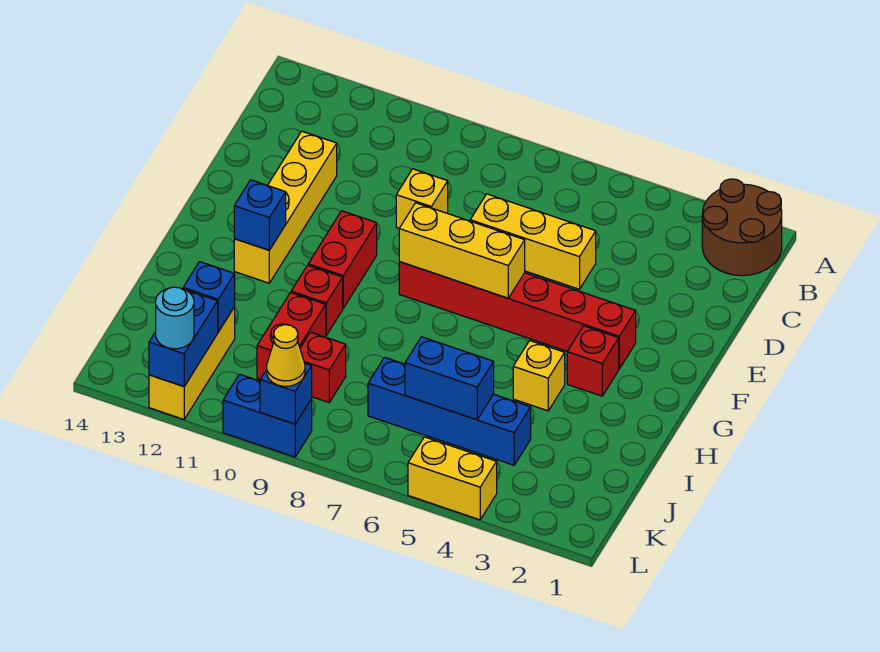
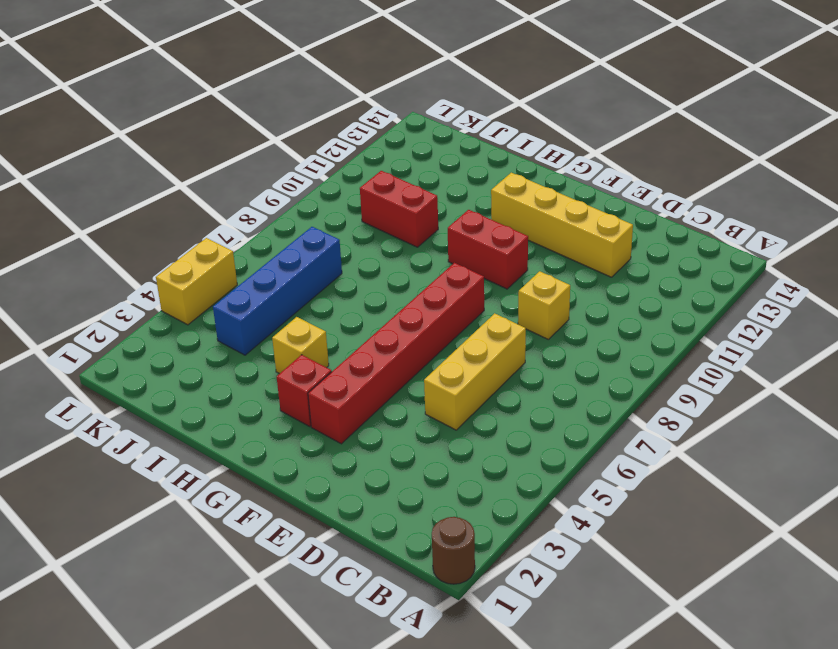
brown round brick A1 level 1 -> brown round brick A1:B2 level 1
none -> red brick H10 level 1
none -> red brick J9 level 1
none -> yellow brick J12:L12 level 1

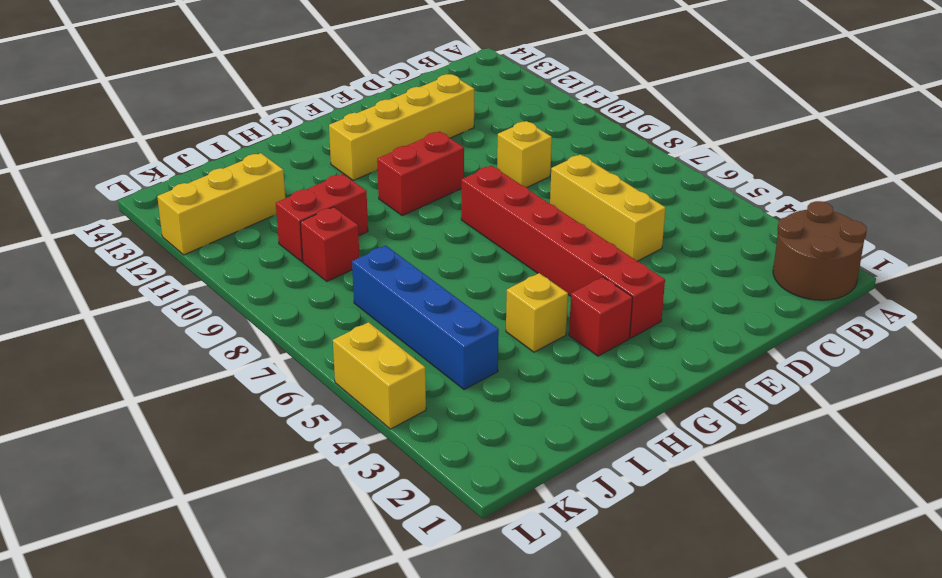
none -> red brick H10 level 1
none -> blue brick L9:L10 level 1
none -> yellow brick F6:F8 level 2

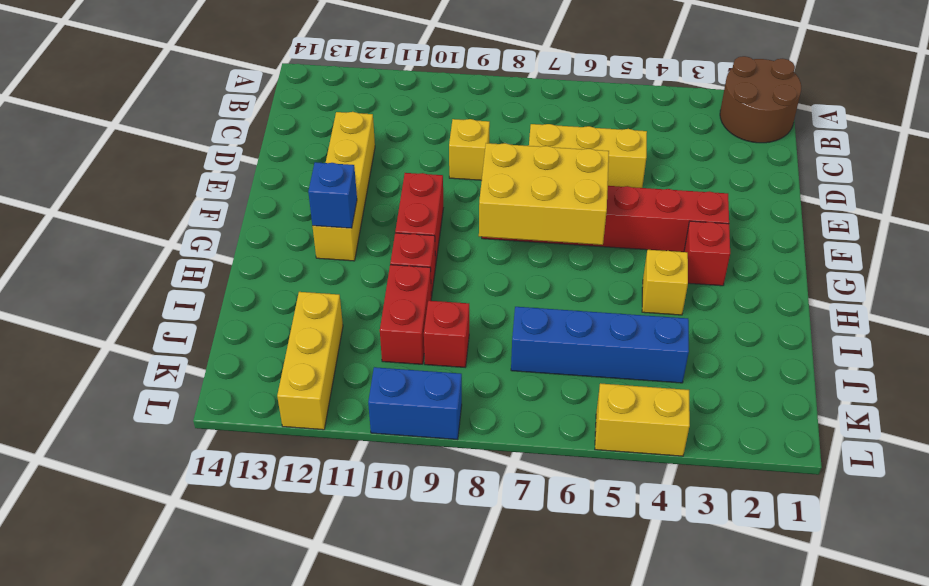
yellow brick F6:G8 level 2 -> yellow brick F6:F8 level 2
none -> blue brick J5:J6 level 2
none -> blue brick J12 level 2
none -> blue brick K12:L12 level 2

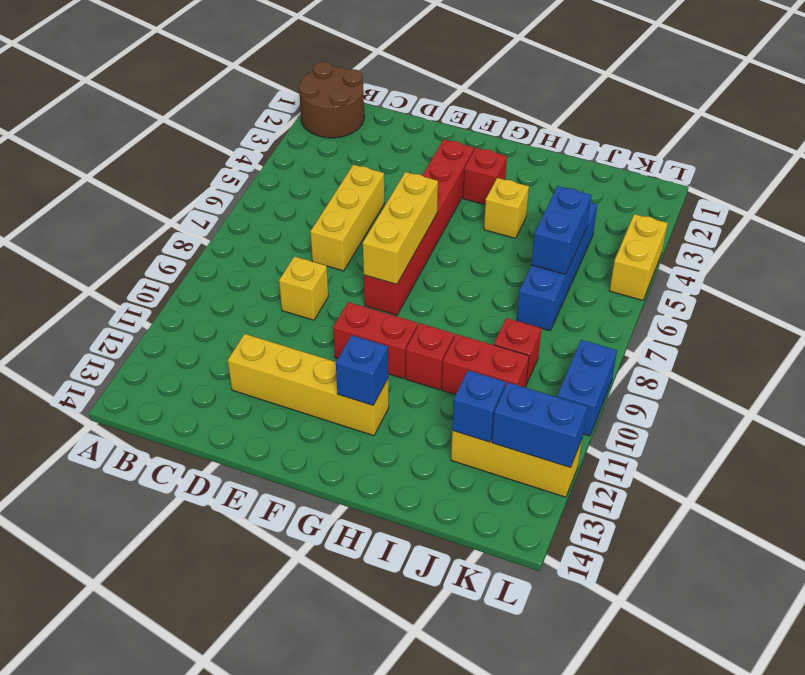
none -> blue brick L9 level 2
none -> yellow cone L9 level 3
none -> cyan round brick L12 level 3

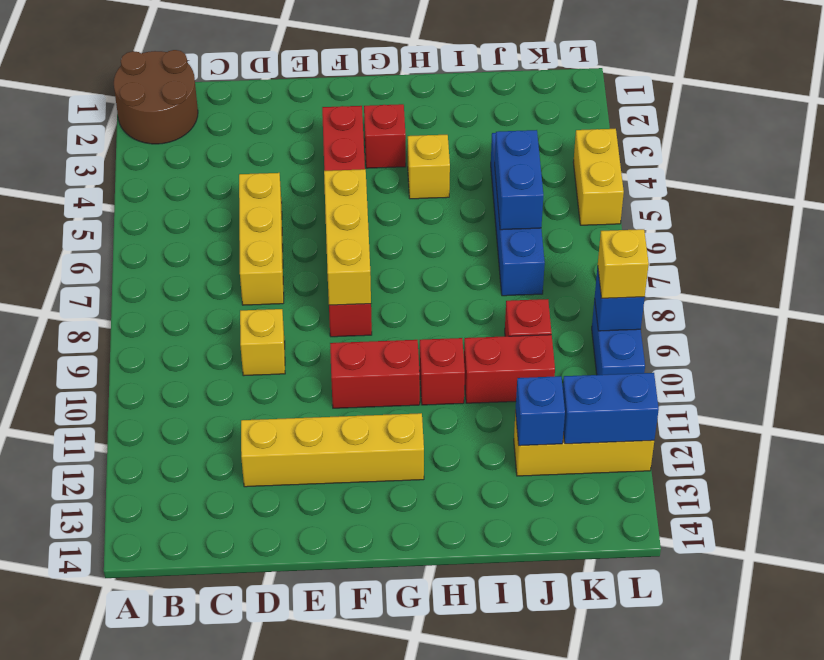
yellow brick L9 level 3 -> yellow cone L9 level 3
none -> blue brick G12 level 2
none -> cyan round brick L12 level 3

